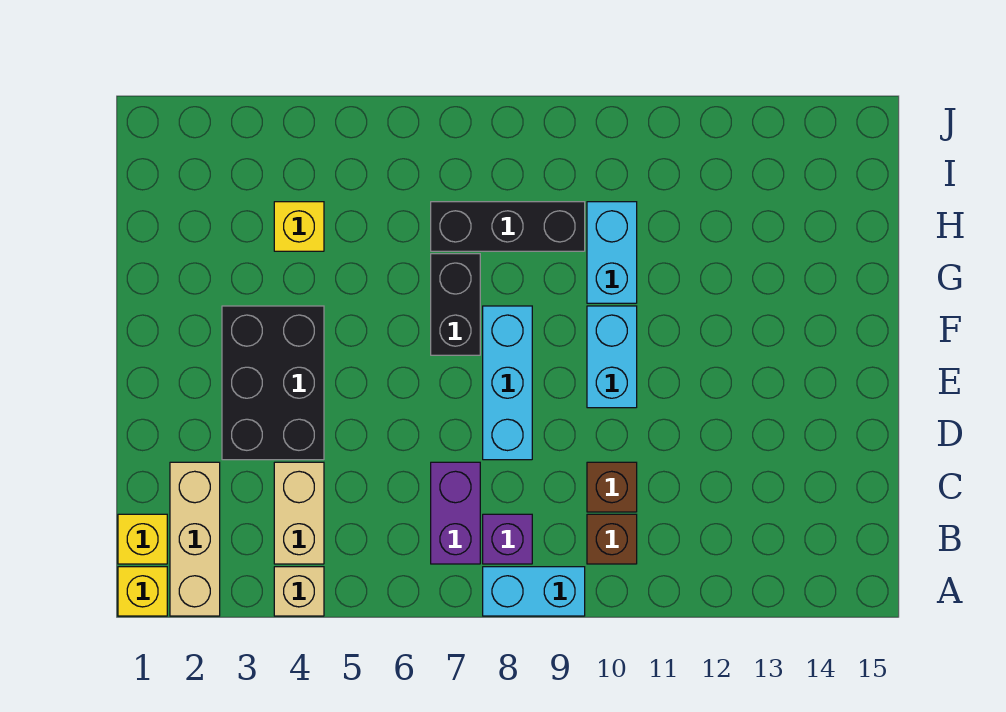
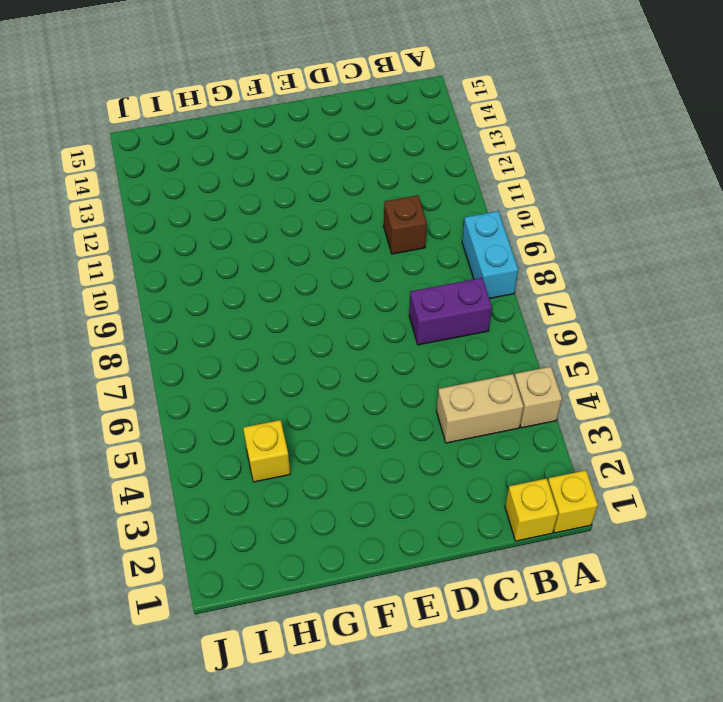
none -> tan brick A2:C2 level 1
none -> purple brick B8 level 1
none -> brown brick B10 level 1

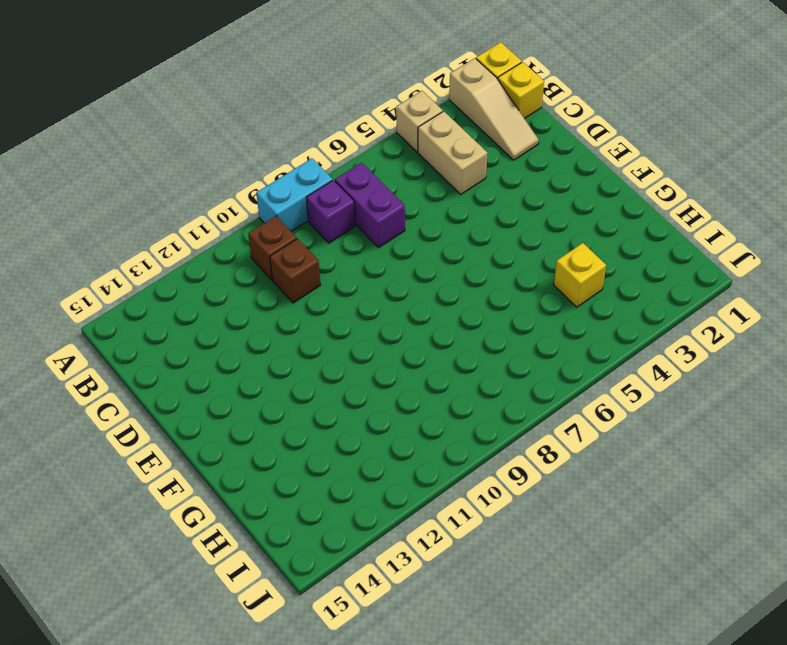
tan slope A2:C2 level 1 top A -> tan brick A2:C2 level 1
none -> black brick D3:F4 level 1
none -> cyan brick D8:F8 level 1
none -> cyan brick E10:F10 level 1

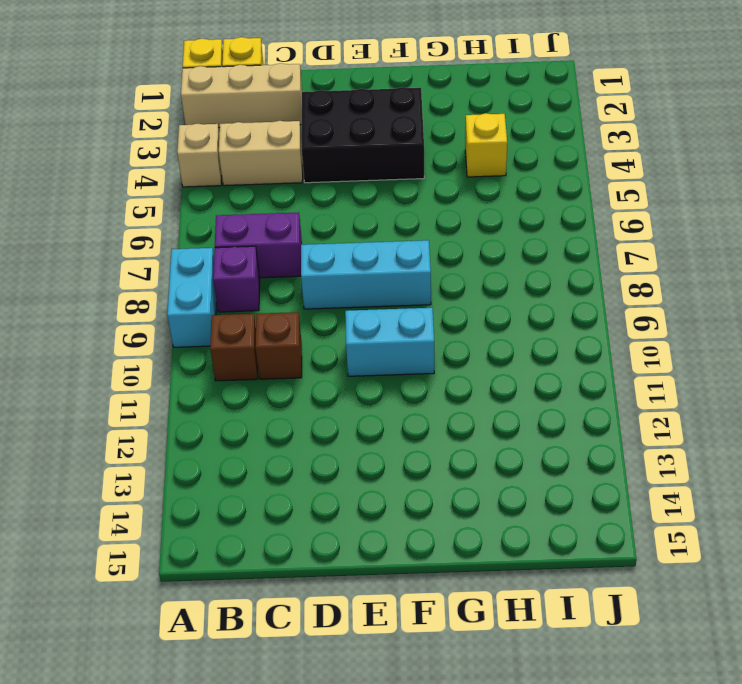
none -> black brick F7:G7 level 1
none -> cyan brick G10:H10 level 1
none -> black brick H7:H9 level 1

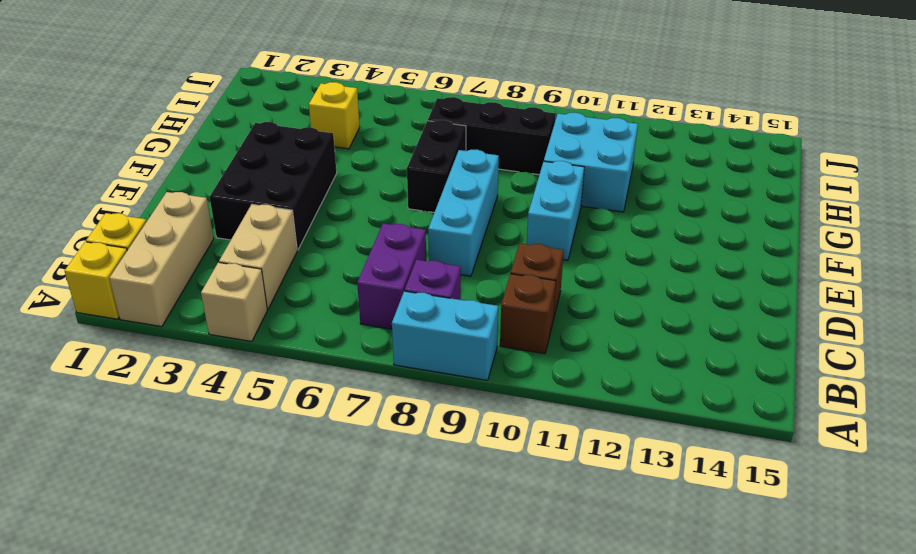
cyan brick G10:H11 level 1 -> cyan brick G10:H10 level 1

